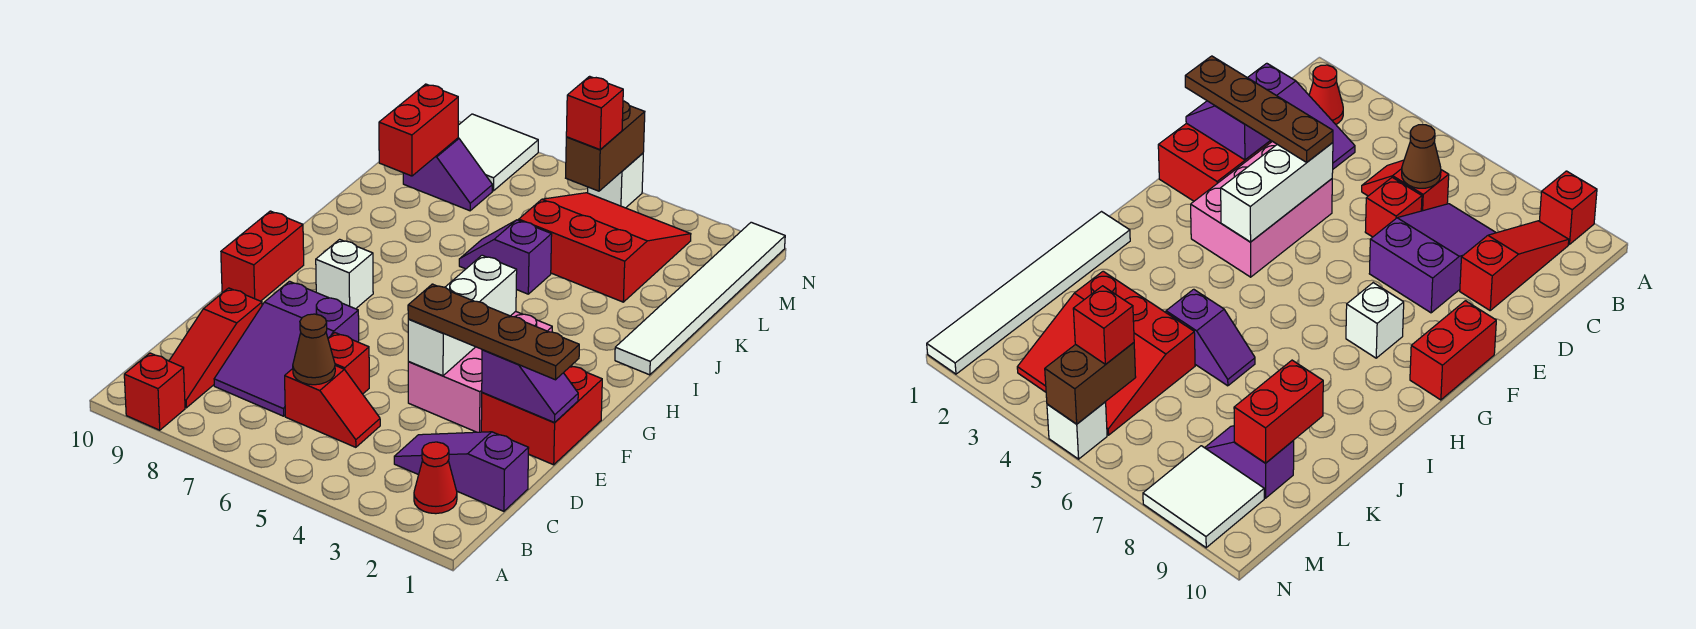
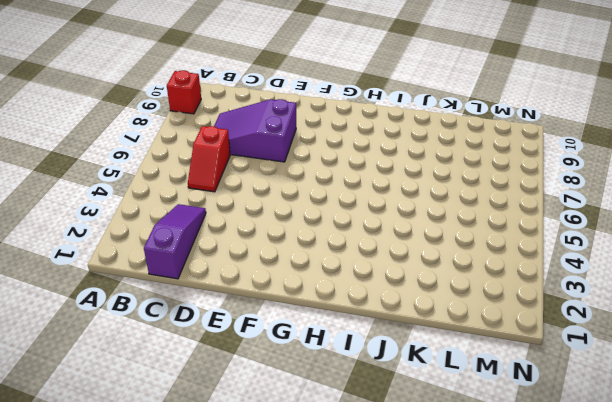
none -> red cone B2 level 1
none -> red slope B9:D9 level 1 top D
none -> red brick D6 level 1

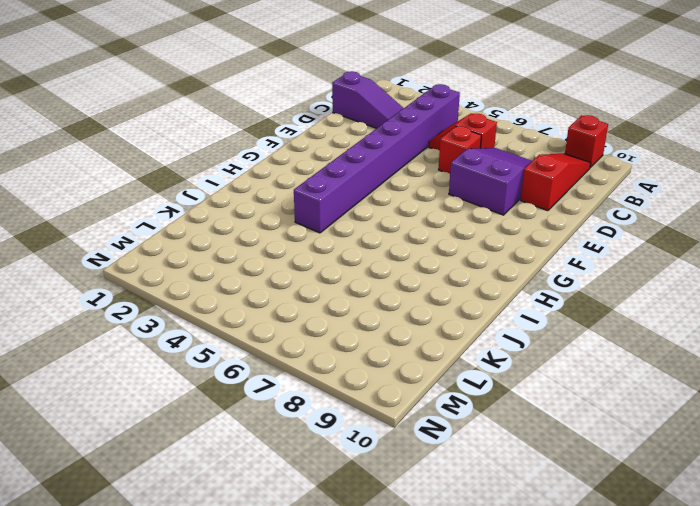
purple brick B4:I4 level 1 -> pink brick E3:G4 level 1
none -> red cone B2 level 1
none -> red brick E1:F2 level 1
none -> red brick F10:G10 level 1

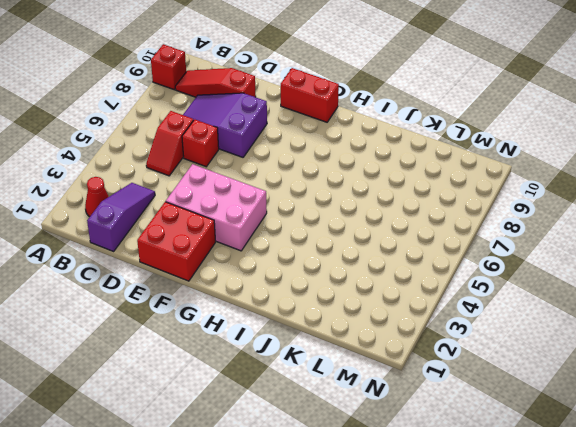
none -> white brick G8 level 1
none -> white tile I1:N1 level 1
none -> purple slope J5:J6 level 1 top 5

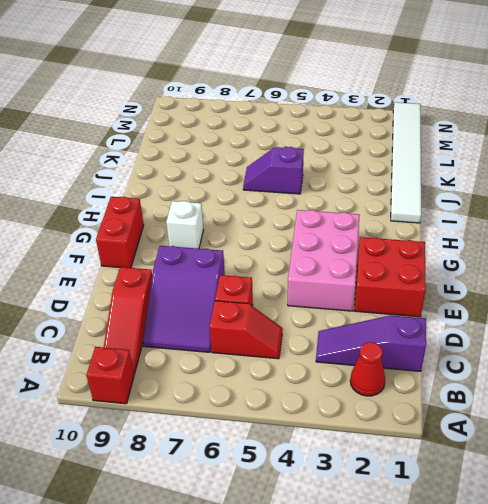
none -> red slope K3:M5 level 1 top K
none -> purple slope L8:L9 level 1 top 9
none -> white tile M8:N9 level 1

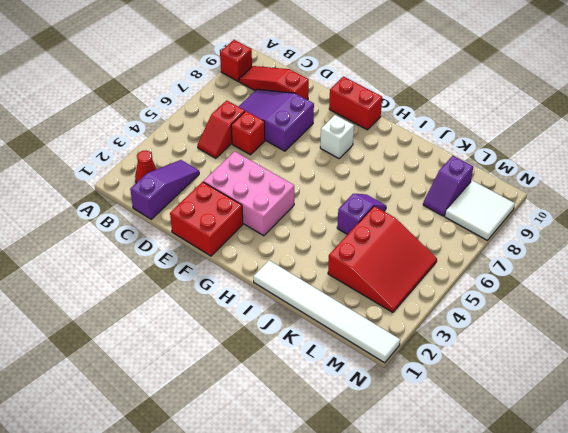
none -> white brick N5 level 1
none -> brown cone C6 level 2
none -> purple slope E1:E2 level 2 top 2

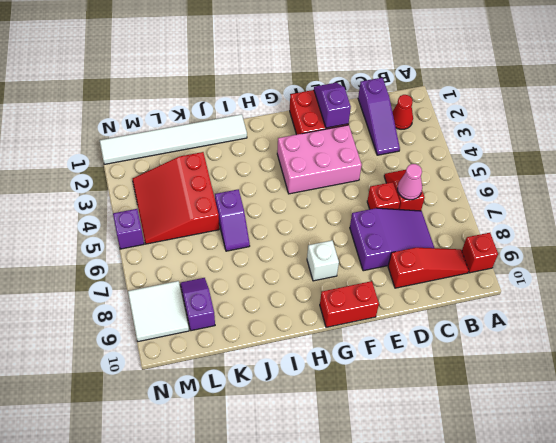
pink cone C6 level 2 -> brown cone C6 level 2
purple brick N5 level 1 -> white brick N5 level 1
none -> white brick E4:G4 level 2
none -> red brick K9:L9 level 2
none -> brown brick M5:N5 level 2

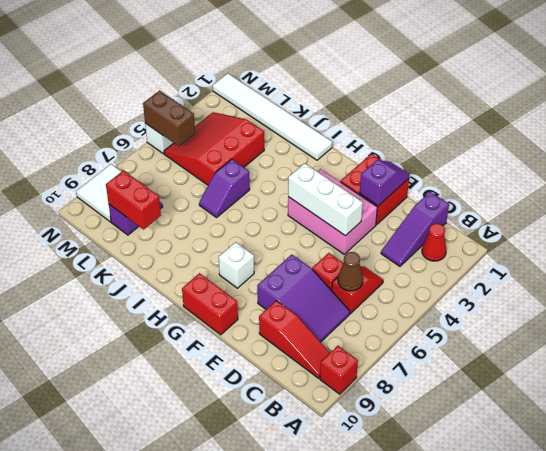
none -> brown plate E1:E4 level 3
none -> red brick M5 level 3

